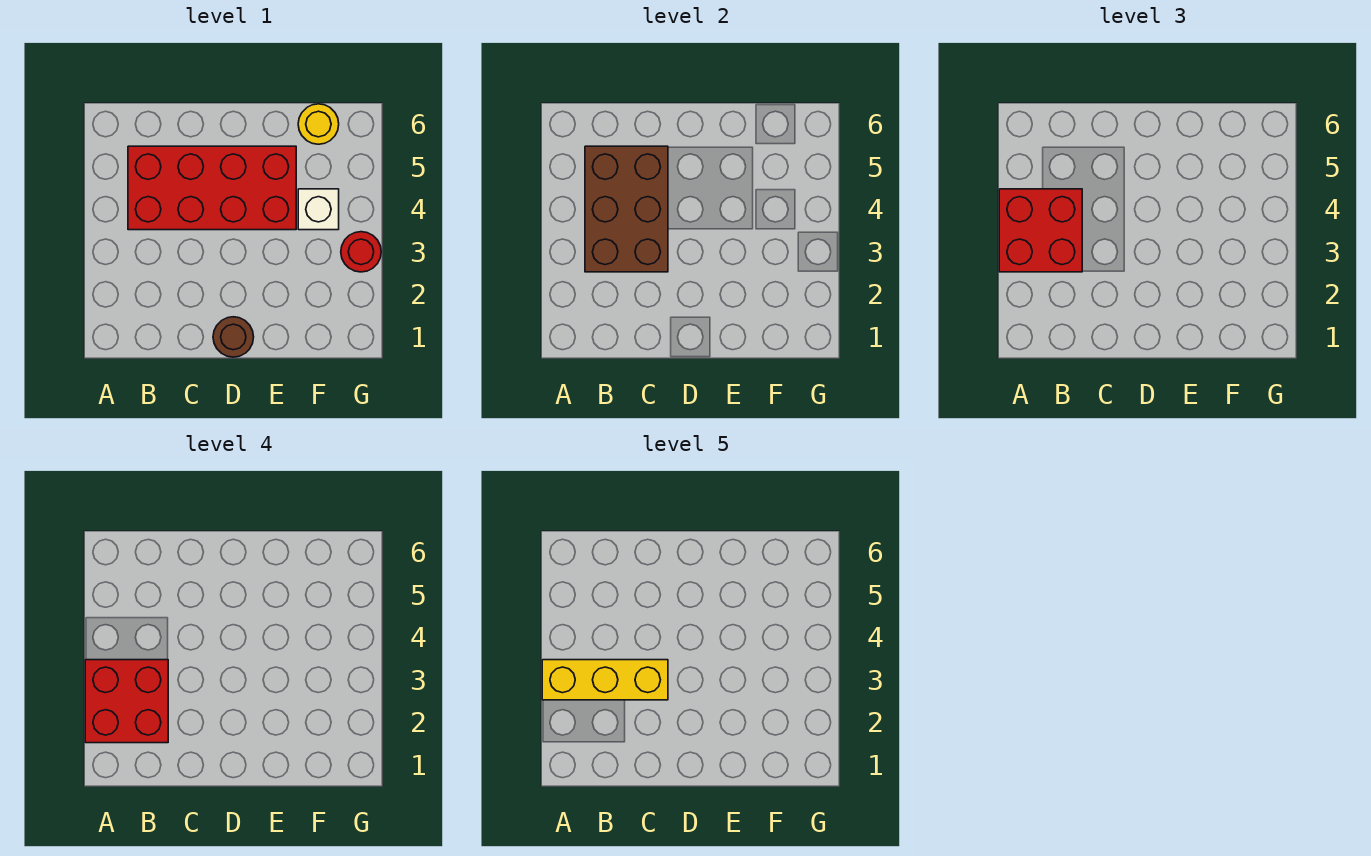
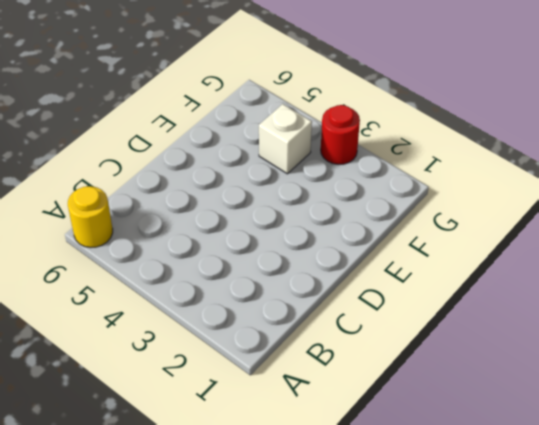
yellow round brick A6 level 1 -> yellow round brick F6 level 1
none -> red brick B4:E5 level 1
none -> brown round brick D1 level 1

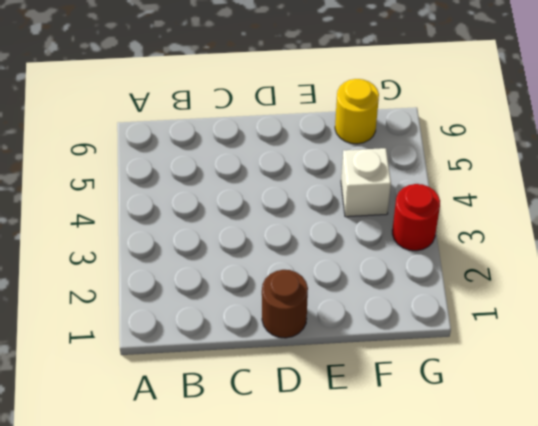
none -> red brick B4:E5 level 1
none -> brown brick B3:C5 level 2

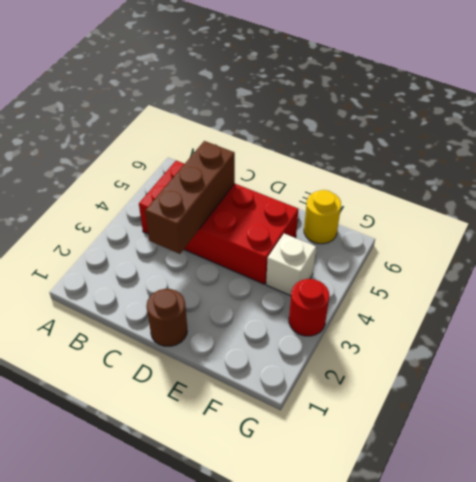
brown brick C3:C5 level 2 -> brown brick B3:C5 level 2
none -> red brick A3:B4 level 3
none -> red brick A2:B3 level 4

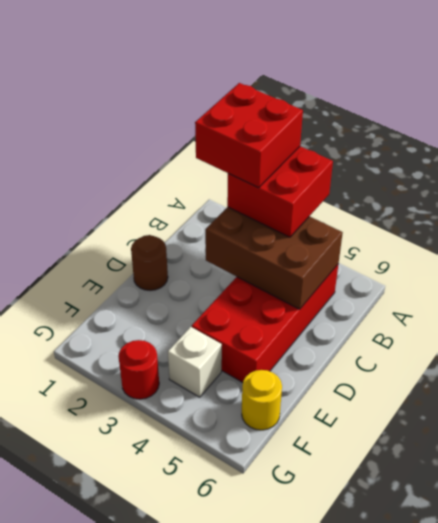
none -> yellow brick A3:C3 level 5

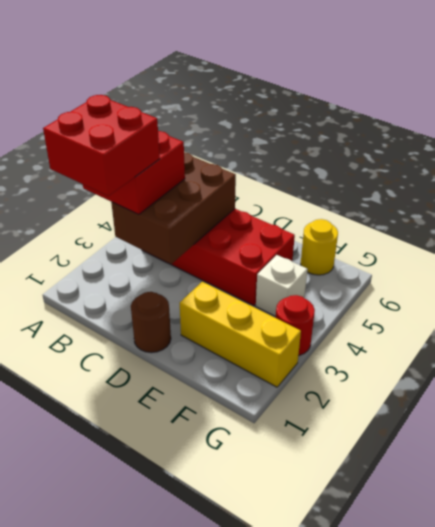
yellow brick E2:G2 level 1 -> yellow brick A3:C3 level 5

